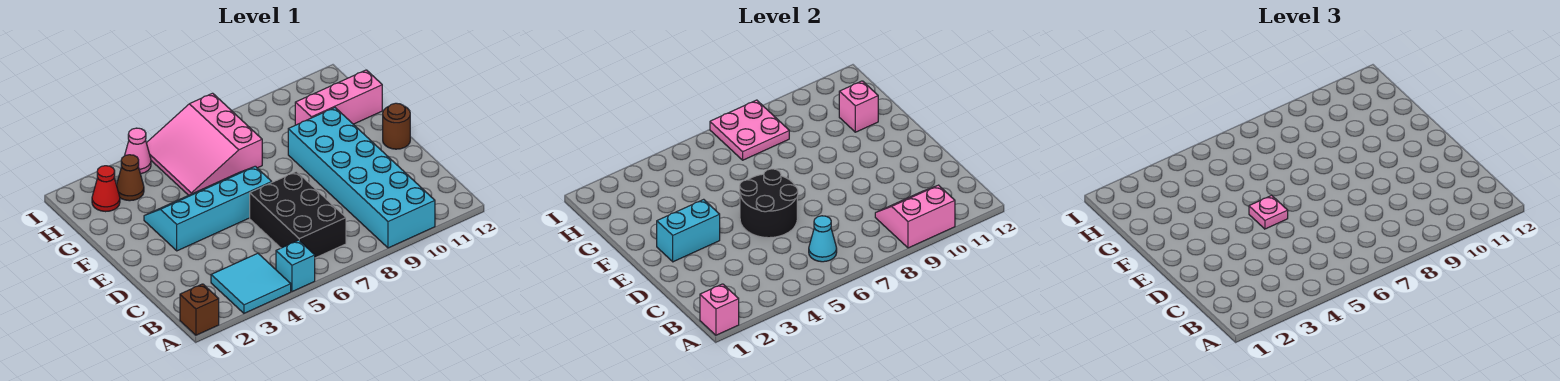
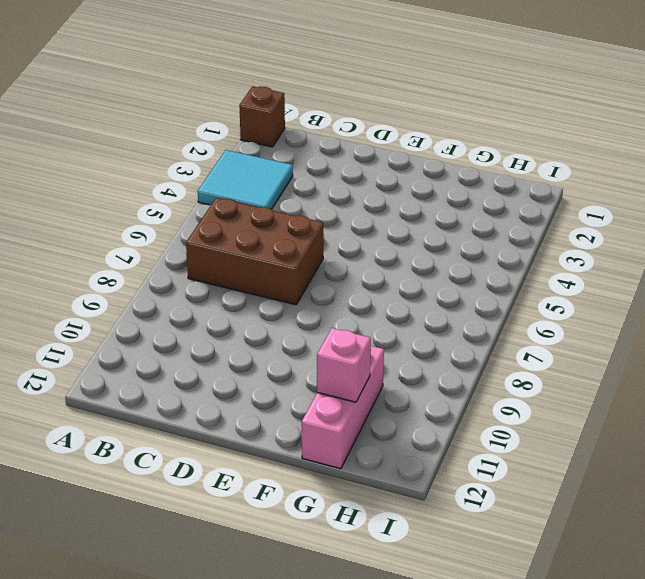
brown brick B6:D7 level 1 -> black brick B6:D7 level 1
none -> cyan brick A5 level 1
none -> cyan brick A9:F10 level 1
none -> cyan slope E3:F6 level 1 top E

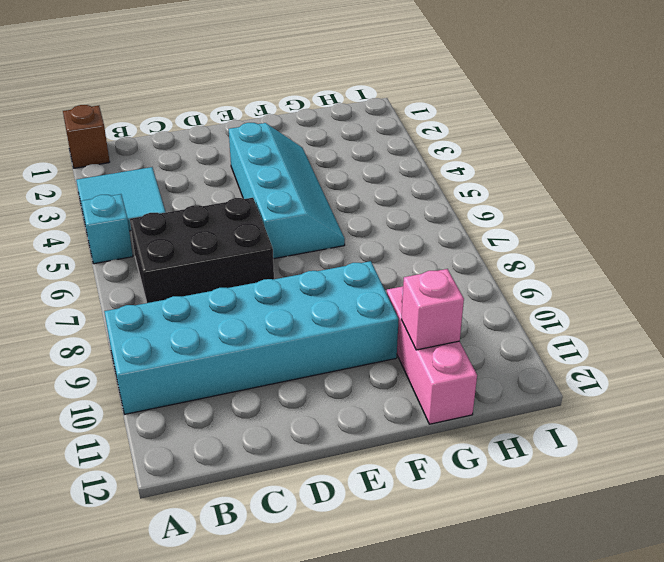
none -> brown round brick E12 level 1
none -> pink slope G5:I7 level 1 top 7
none -> red cone H2 level 1

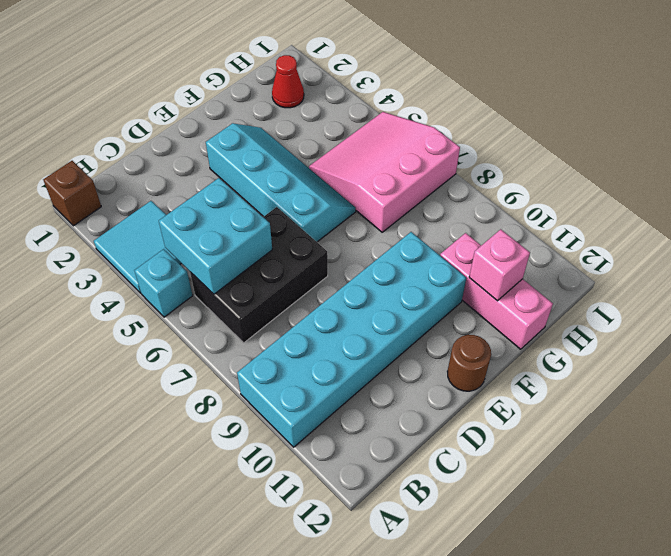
cyan brick B5:C6 level 2 -> cyan cone B6 level 2
none -> brown cone H3 level 1
none -> pink cone I4 level 1
none -> pink brick A1 level 2

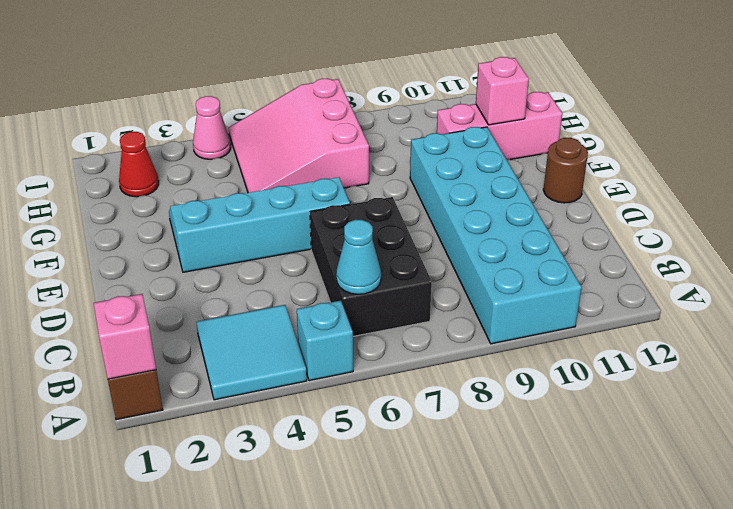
none -> brown cone H3 level 1
none -> pink slope A9:B10 level 2 top A
none -> black round brick D5:E6 level 2

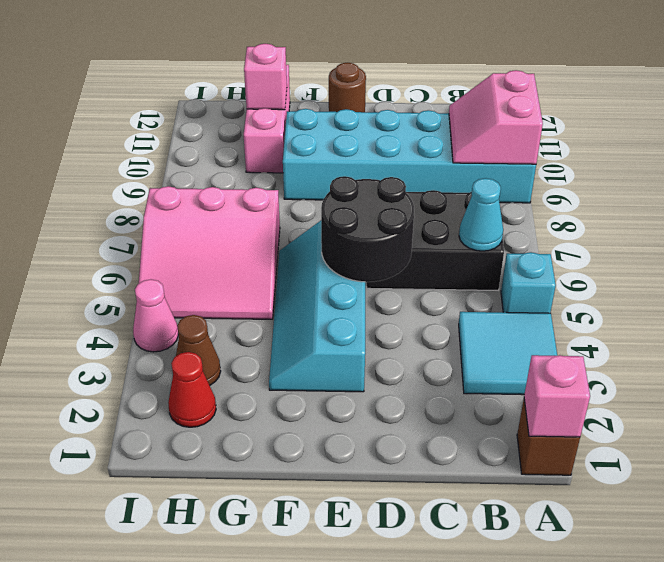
none -> cyan brick E2:E3 level 2
none -> pink plate H7:I8 level 2
none -> pink plate E5 level 3

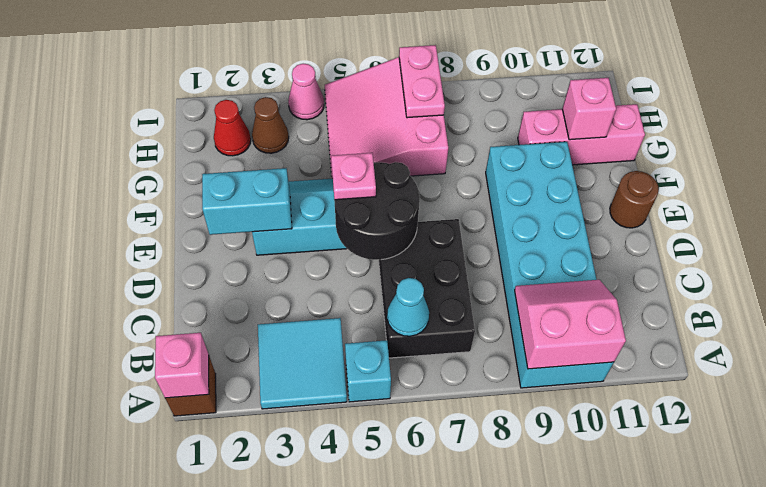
pink plate H7:I7 level 2 -> pink plate H7:I8 level 2

